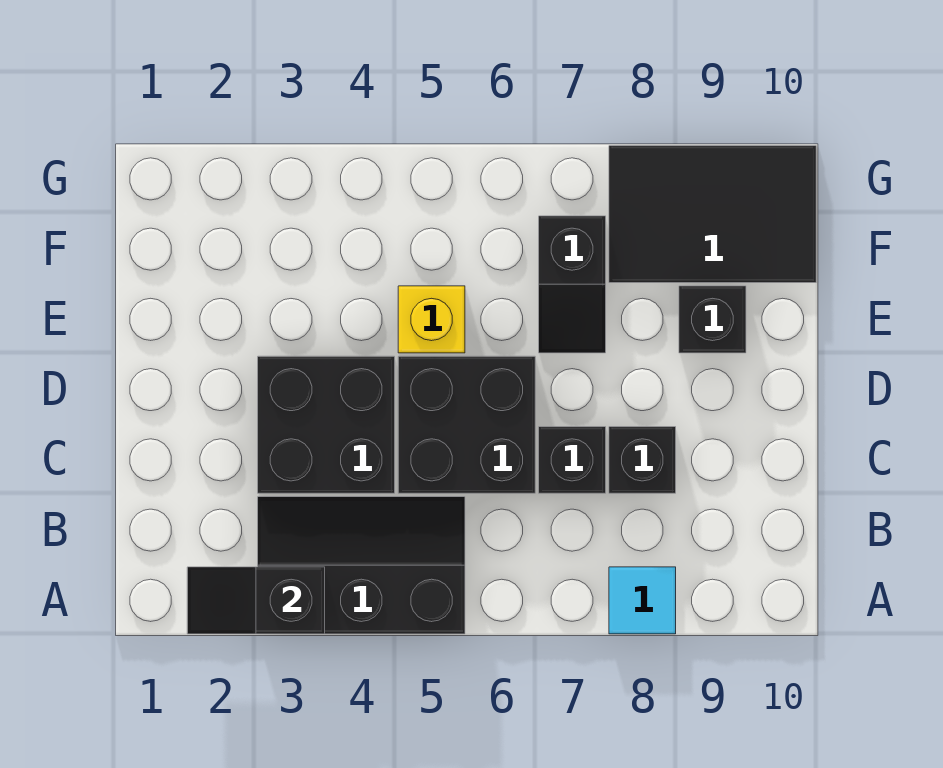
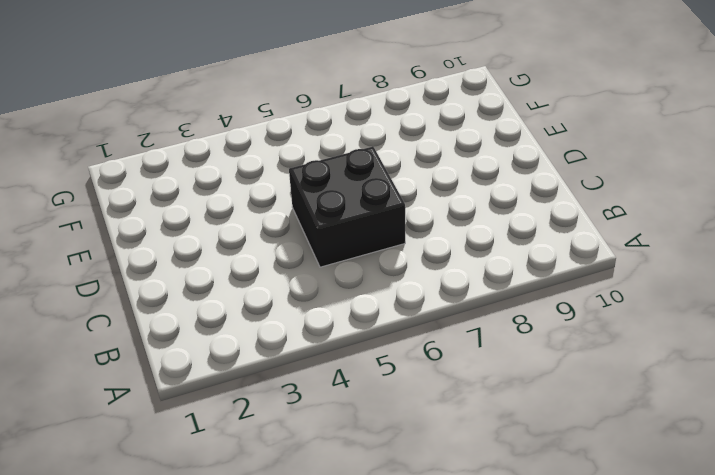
none -> black slope A3:B5 level 1 top A
none -> cyan tile A8 level 1

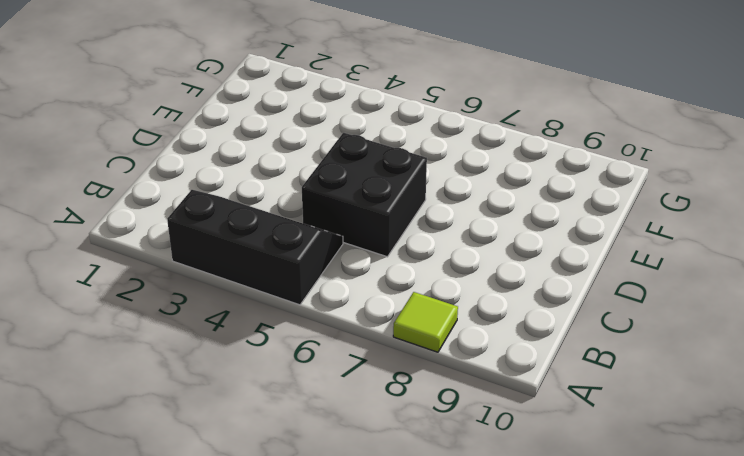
lime tile A8 level 1 -> cyan tile A8 level 1
none -> black brick C3:D4 level 1
none -> black brick C7 level 1

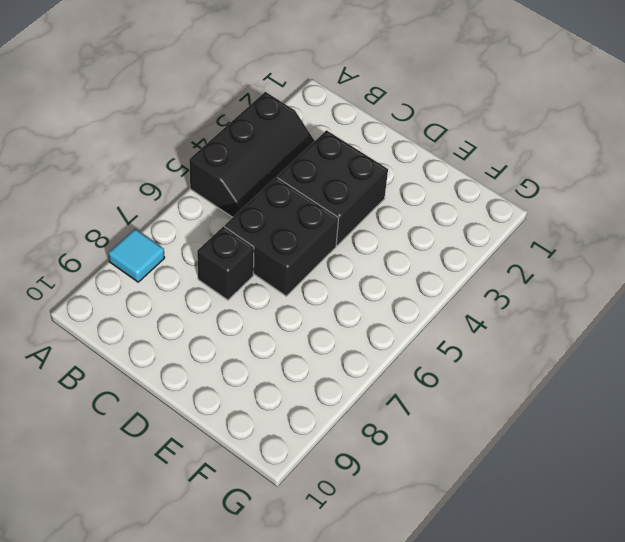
none -> black brick C8 level 1
none -> yellow brick E5 level 1

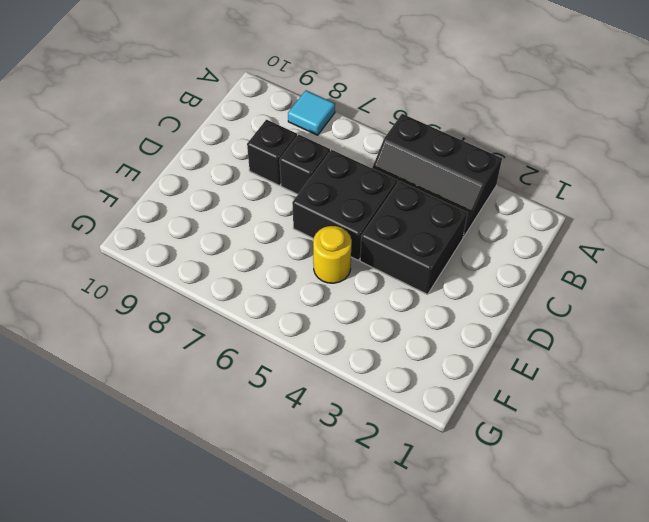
yellow round brick E5 level 1 -> yellow brick E5 level 1
none -> black slope E7:F7 level 1 top F
none -> black brick E9 level 1

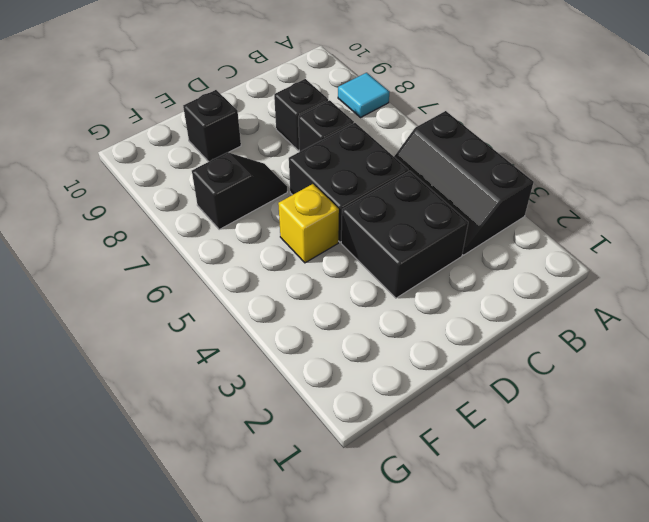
none -> black tile F8:G10 level 1
none -> black slope A2:A3 level 2 top 3

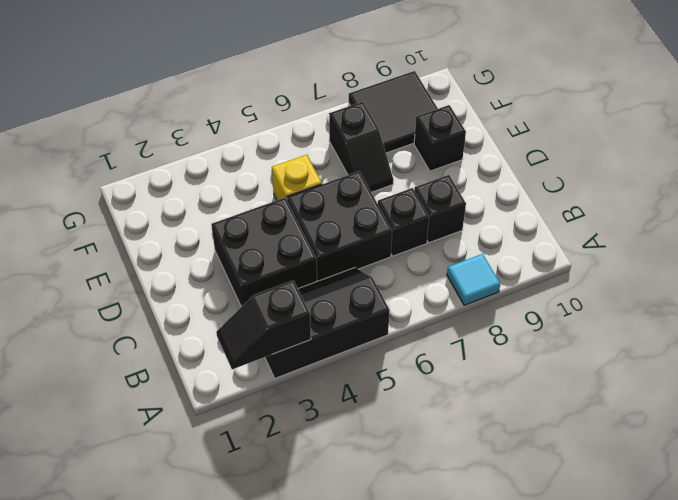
black tile F8:G9 level 1 -> black tile F8:G10 level 1

